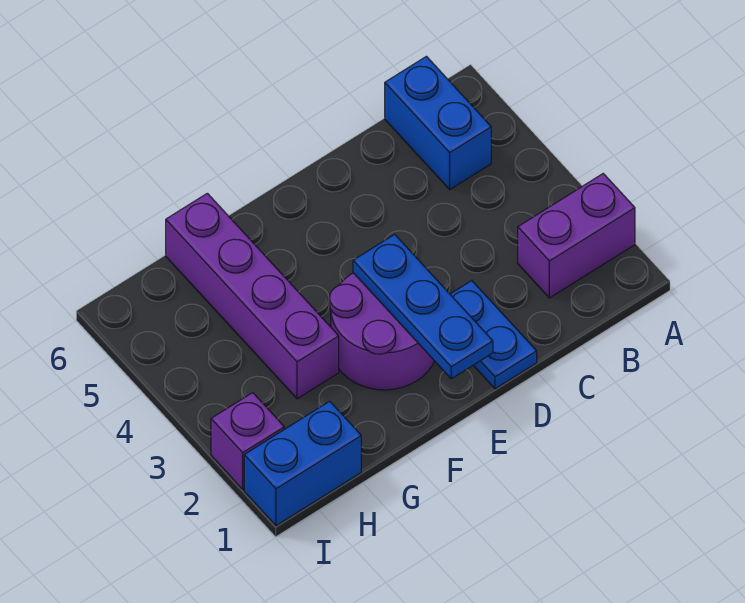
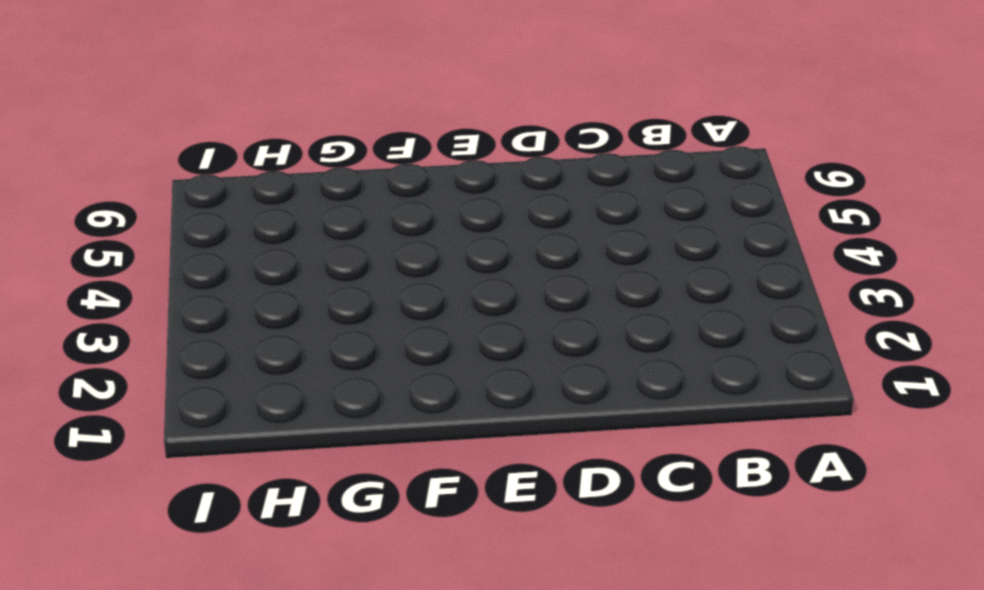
none -> purple brick A2:B2 level 1
none -> blue brick B5:B6 level 1

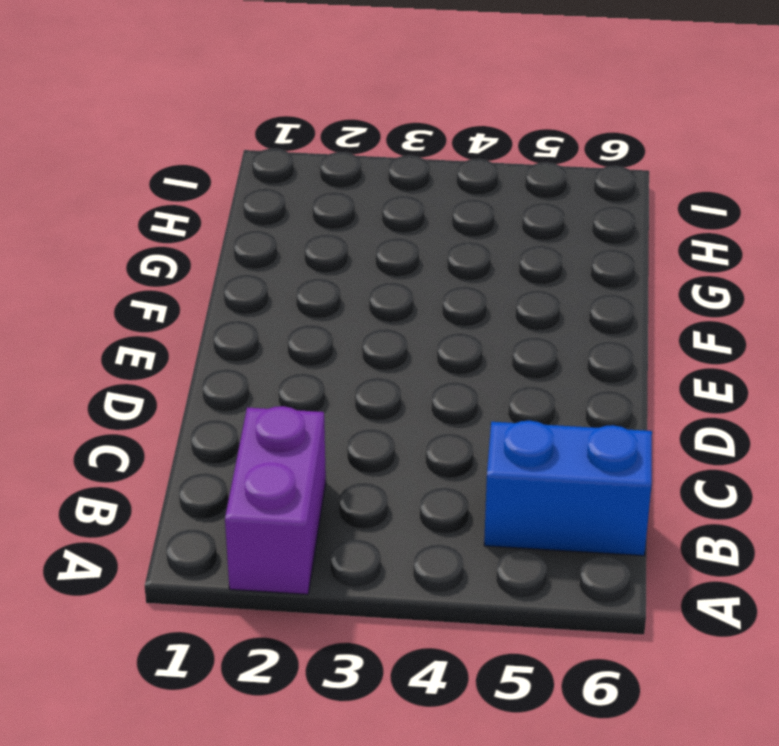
none -> blue plate D1:D2 level 1
none -> purple round brick E2:F3 level 1

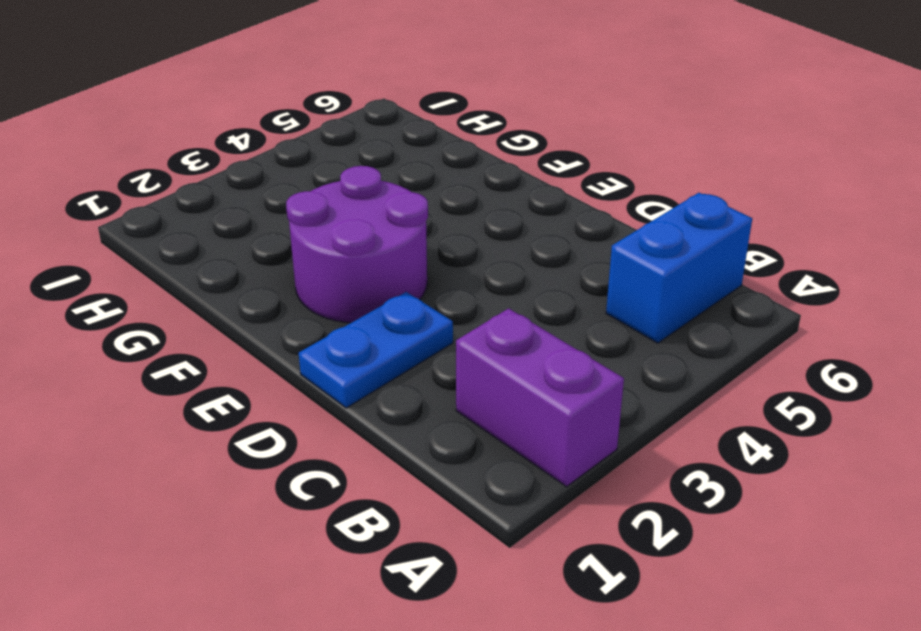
none -> purple brick G3:G6 level 1
none -> blue brick H1:I1 level 1

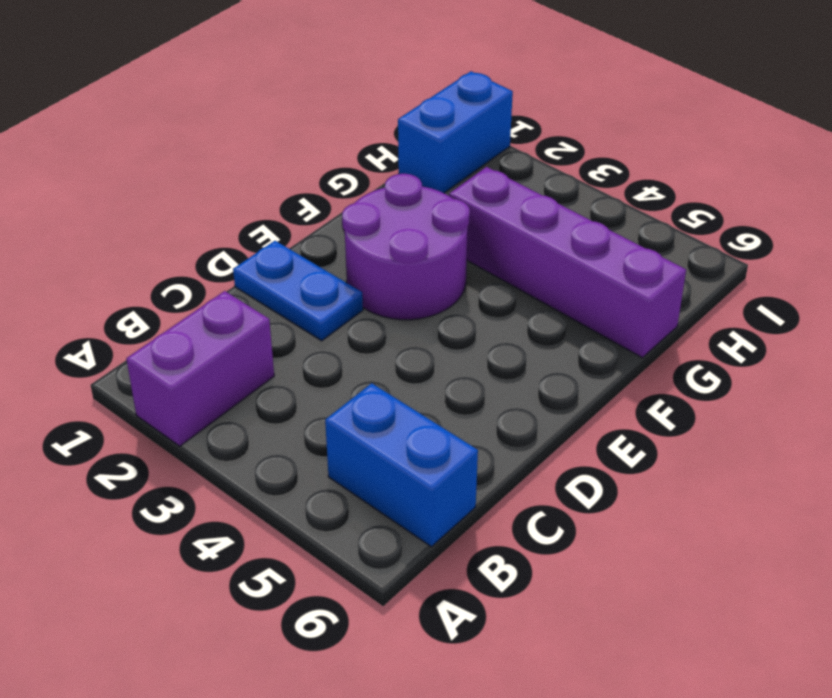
none -> purple brick I2 level 1
none -> blue plate E1:E3 level 2

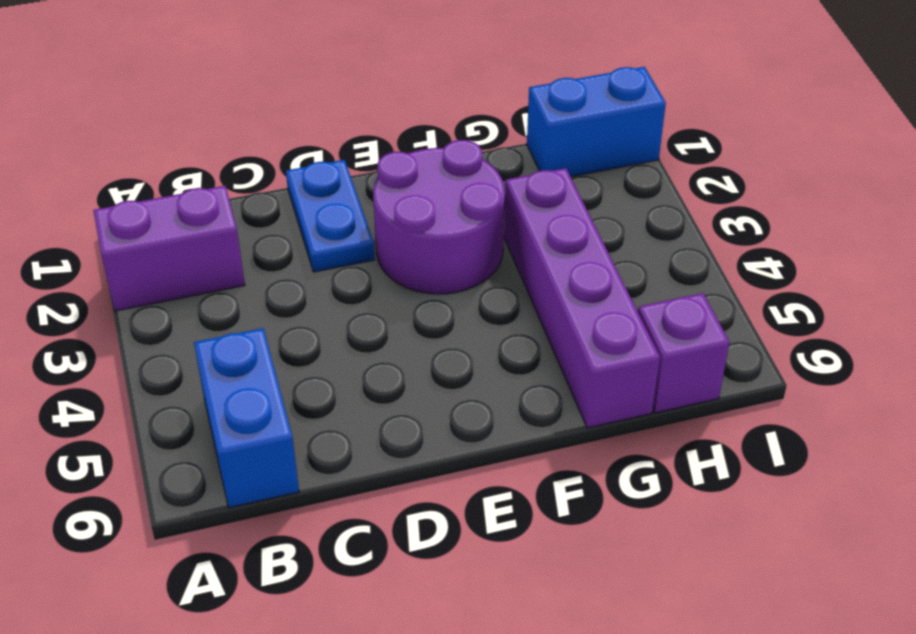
purple brick H6 level 1 -> purple brick I2 level 1
none -> blue plate E1:E3 level 2

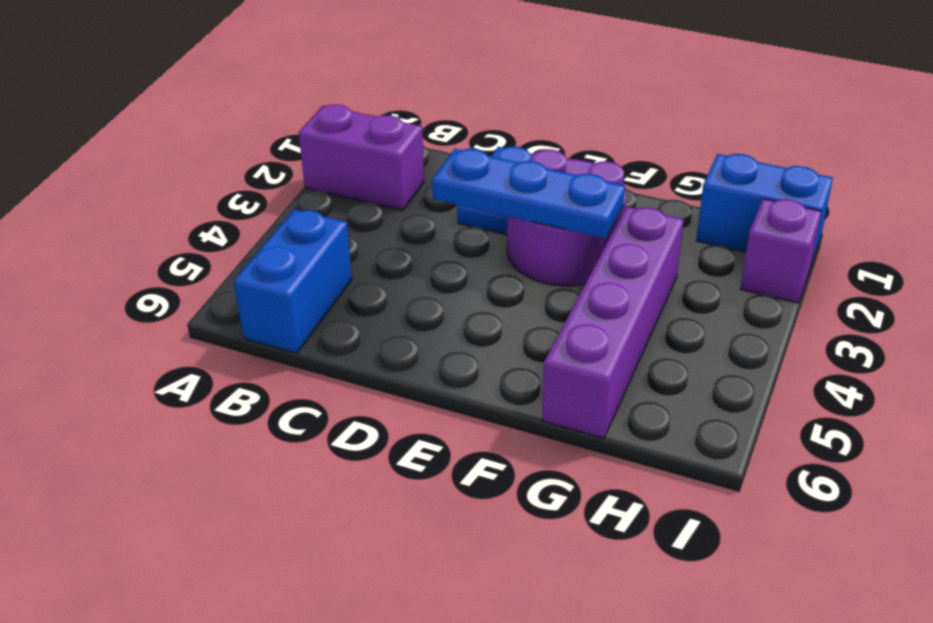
blue plate D3:F3 level 2 -> blue plate E1:E3 level 2

